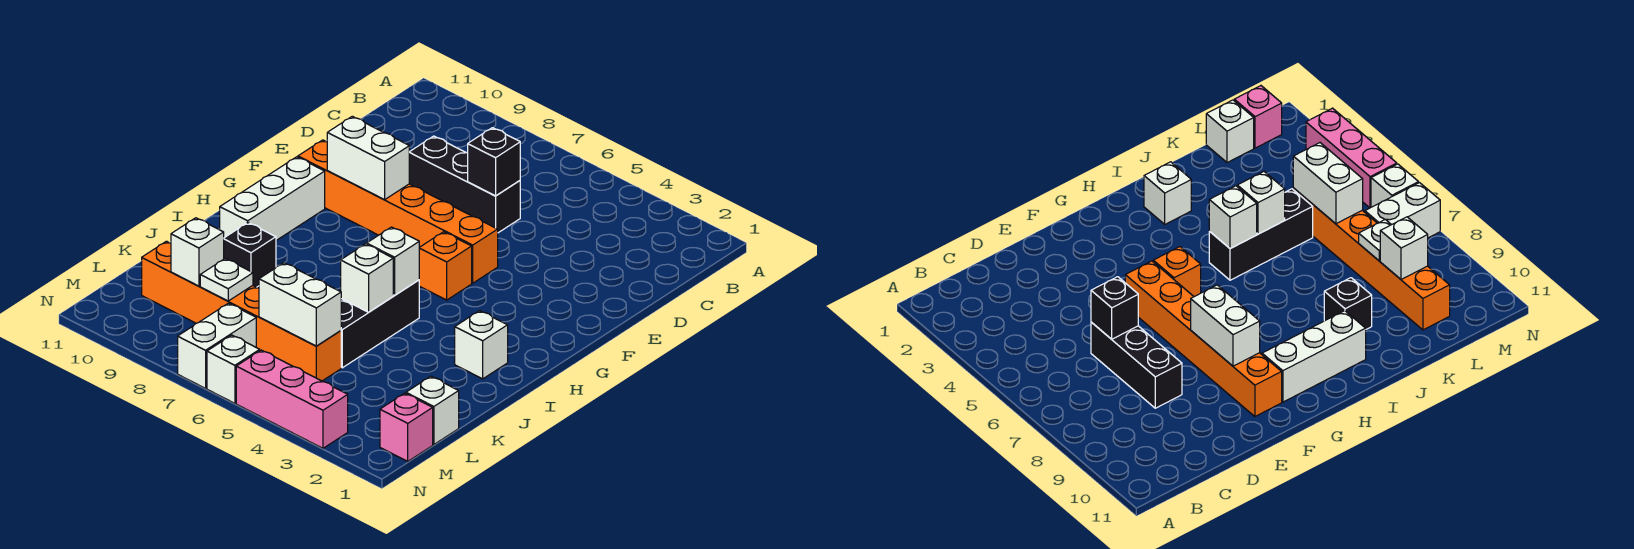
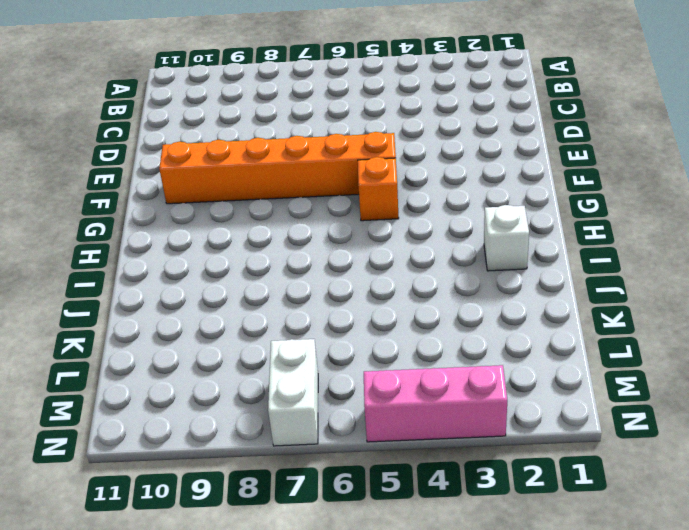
none -> black brick D6:D8 level 1
none -> white brick G10:I10 level 1
none -> black brick I5:K5 level 1

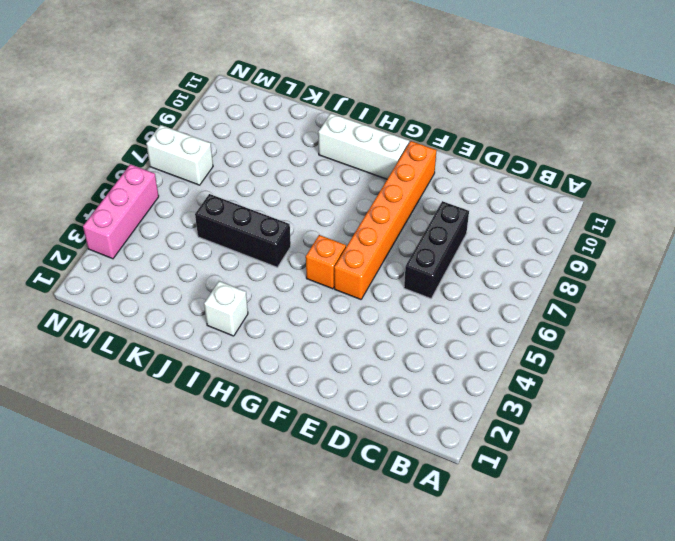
none -> black brick J9 level 1
none -> white brick L1 level 1
none -> orange brick L5:L10 level 1

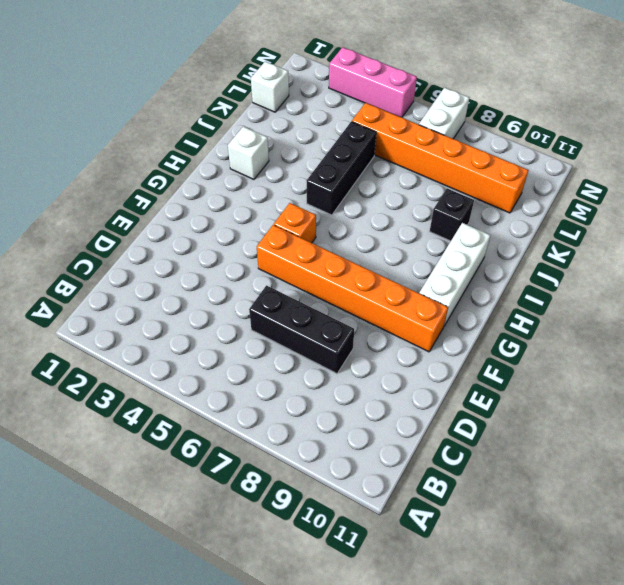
none -> pink brick M1 level 1
none -> white brick N6 level 1
none -> black brick D6 level 2

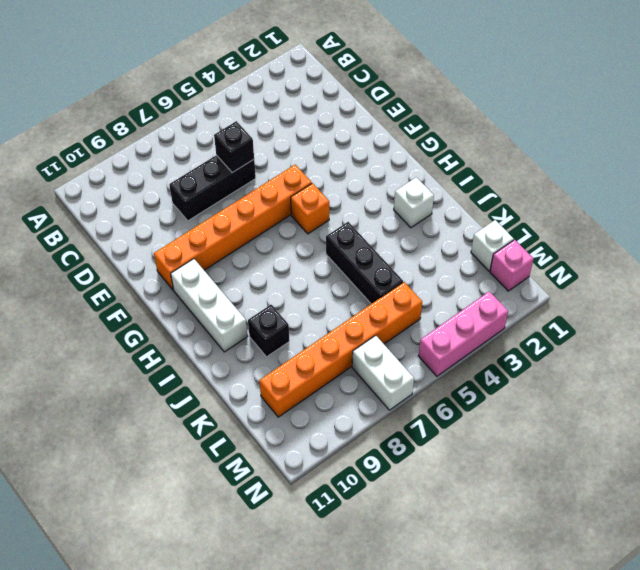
none -> white brick N6 level 1
none -> white brick F8:F9 level 2
none -> white brick I5 level 2

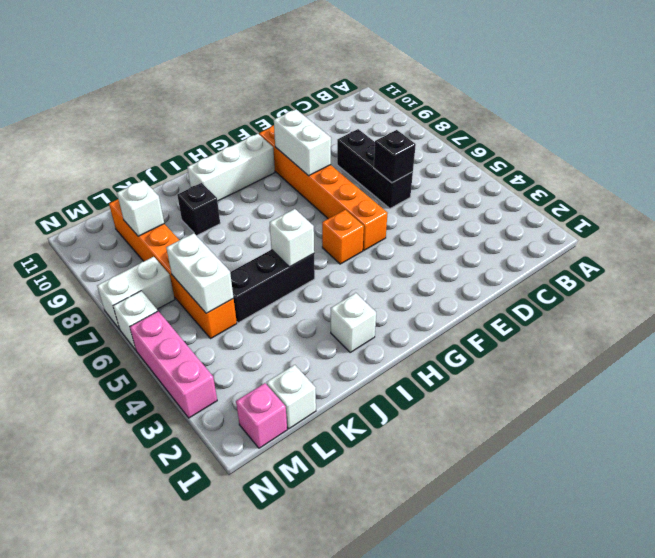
none -> white brick J5 level 2
none -> white plate L8 level 2

